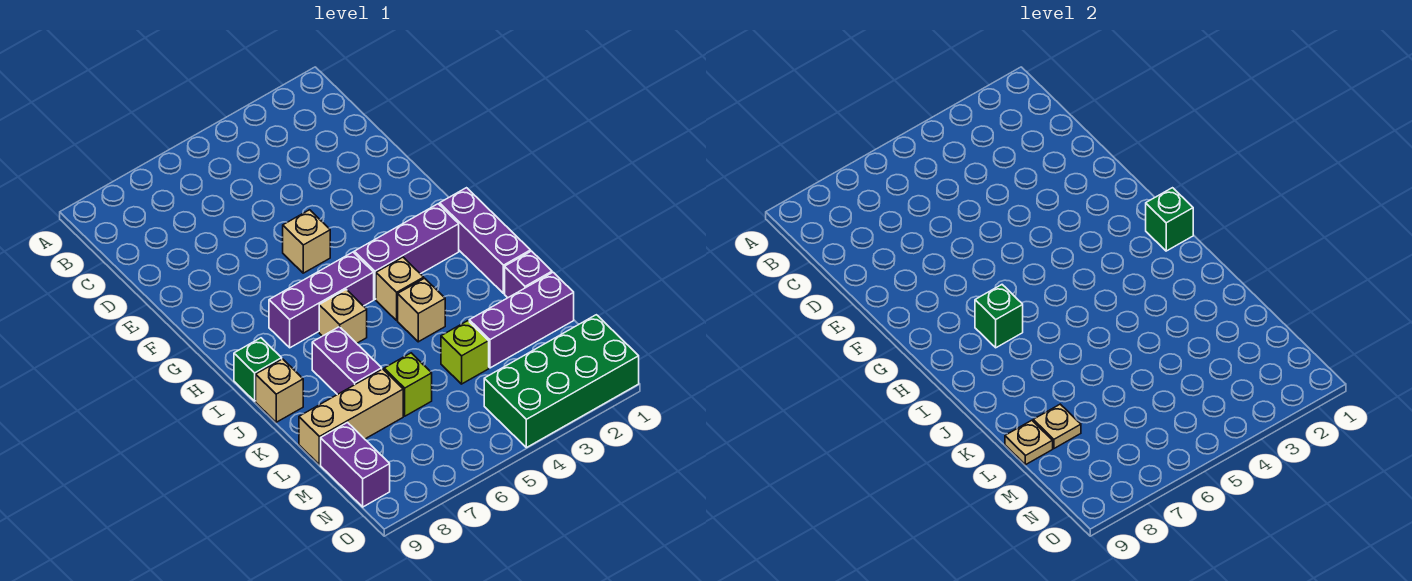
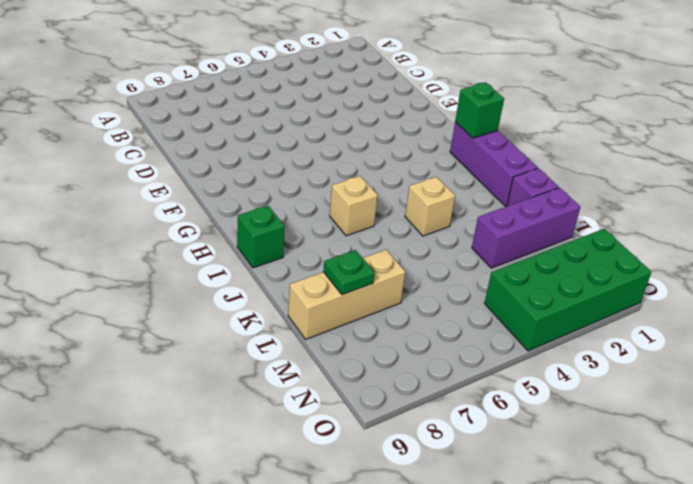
green plate L8 level 2 -> tan plate L8 level 2
none -> tan brick F5 level 1
none -> purple brick H2:H4 level 1
none -> purple brick H5:H7 level 1

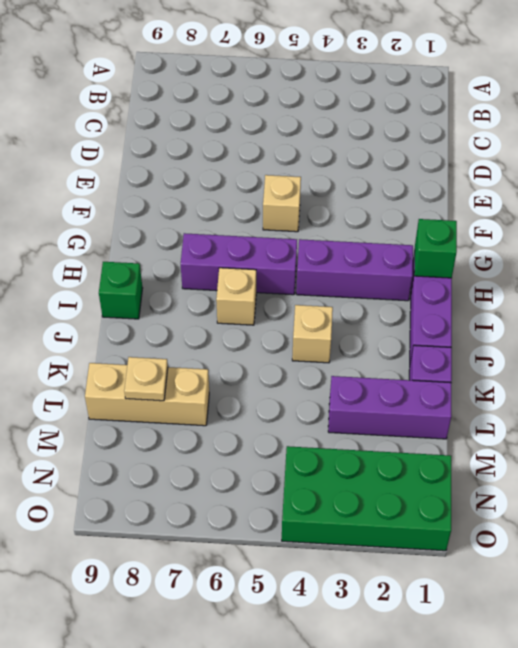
none -> tan brick I4 level 1
none -> purple brick J7:K7 level 1
none -> tan brick J9 level 1

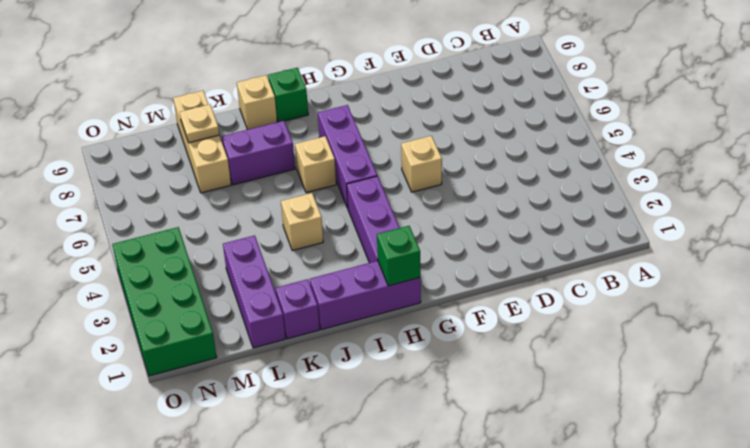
none -> tan brick I4 level 1
none -> lime brick L4 level 1
none -> lime brick L6 level 1

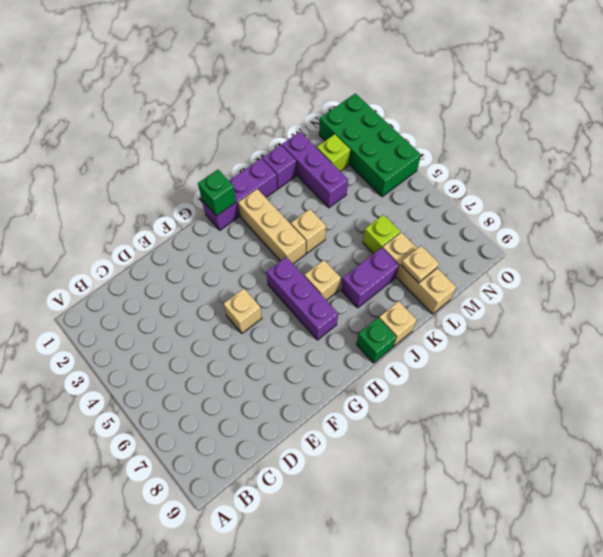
tan brick I2:I4 level 1 -> tan brick I4 level 1
lime brick M2 level 1 -> lime brick L4 level 1
none -> purple brick H2:H4 level 1
none -> purple brick M9:N9 level 1
none -> green brick H7 level 2

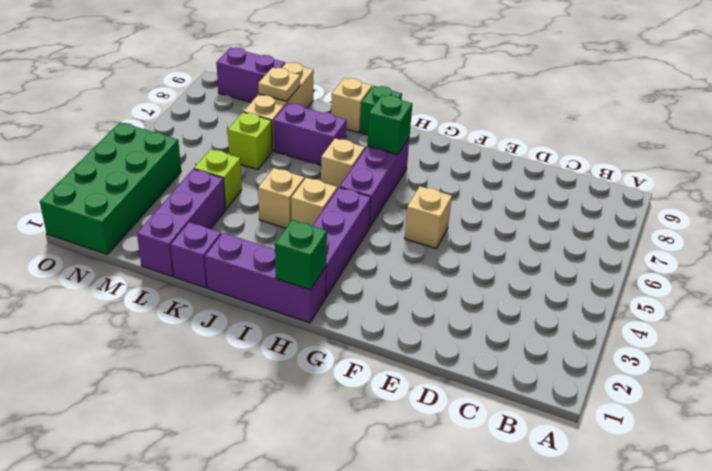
none -> tan plate L9 level 2

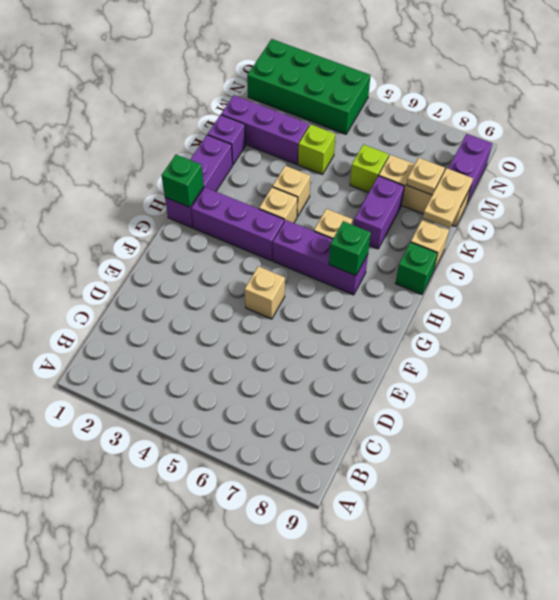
tan plate K9:L9 level 2 -> tan plate L9 level 2

